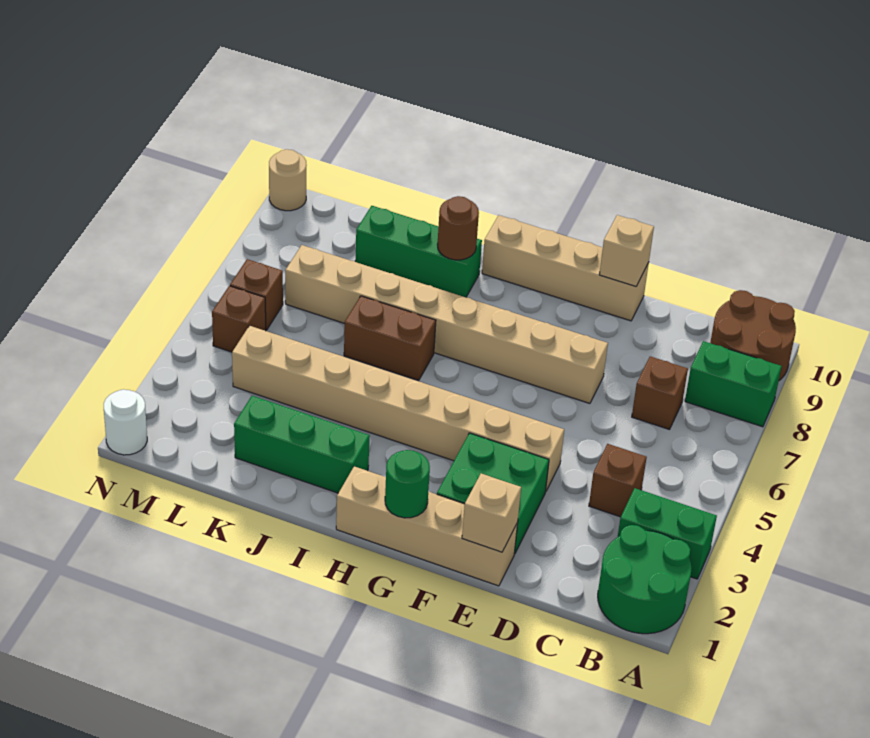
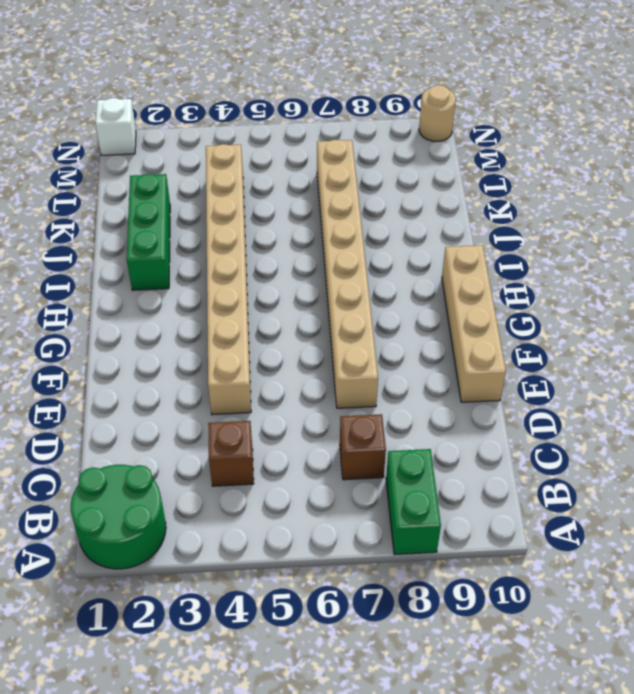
white brick N1 level 1 -> white round brick N1 level 1
none -> green brick A3:B3 level 1
none -> brown round brick A9:B10 level 1
none -> tan brick E1:H1 level 1

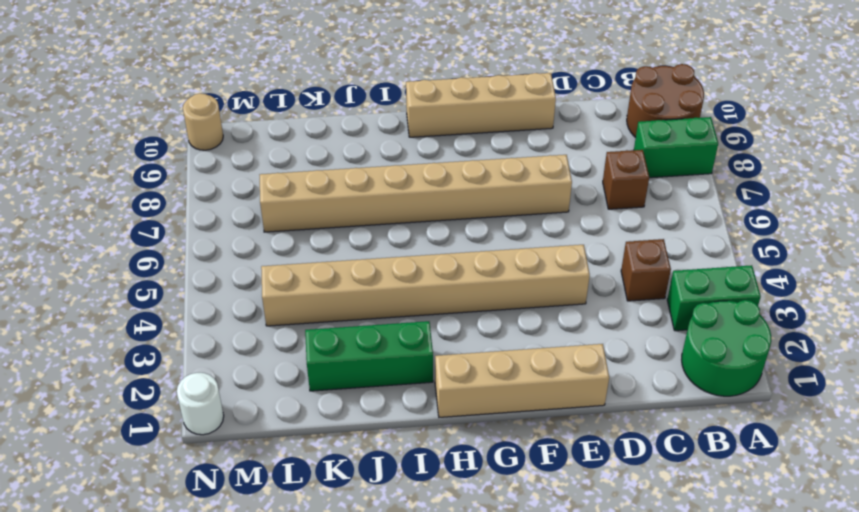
none -> green brick E2:F3 level 1
none -> brown brick I6:J6 level 1
none -> green brick I9:K9 level 1

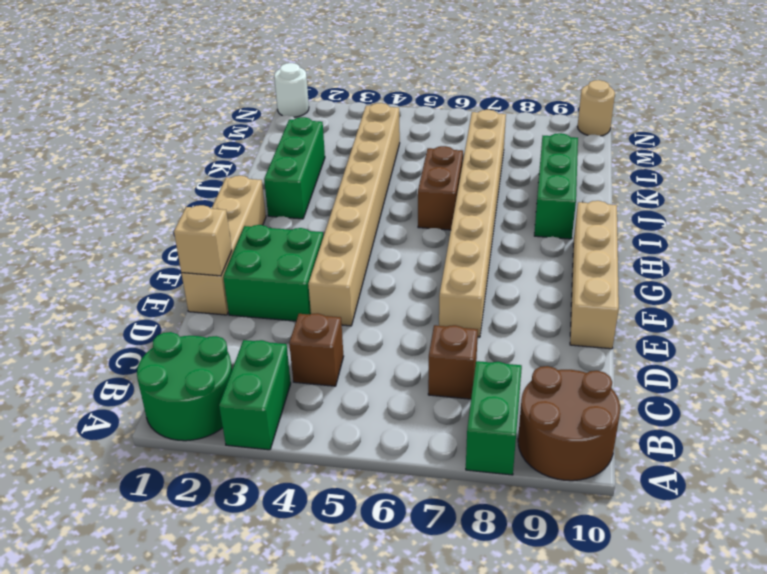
none -> brown brick M5 level 1
none -> brown brick M6 level 1
none -> tan brick E10 level 2

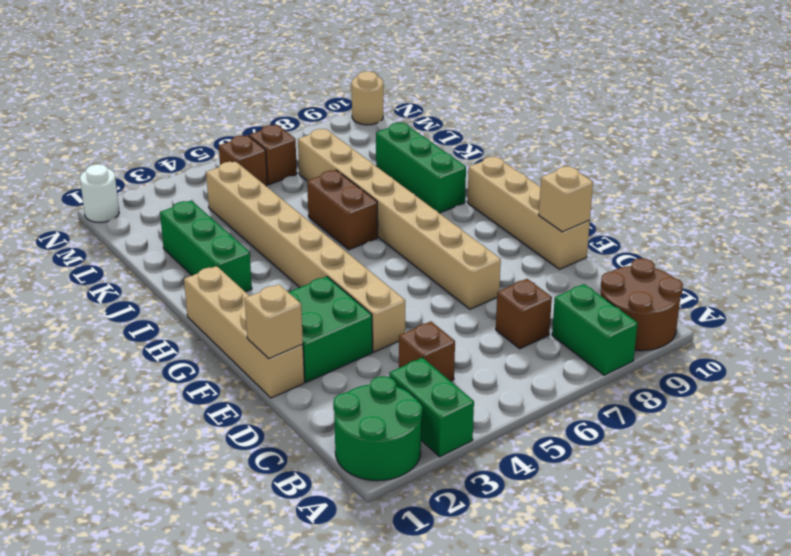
none -> green round brick G1 level 2
none -> brown round brick I9 level 2

